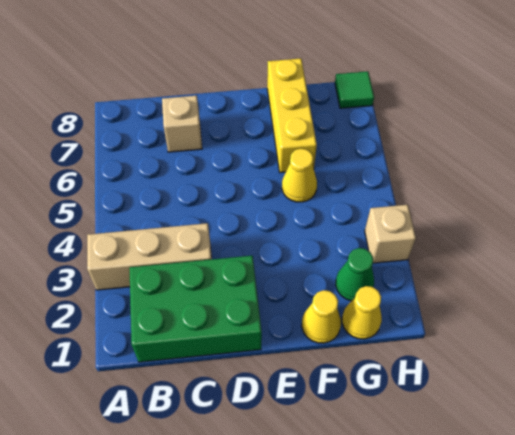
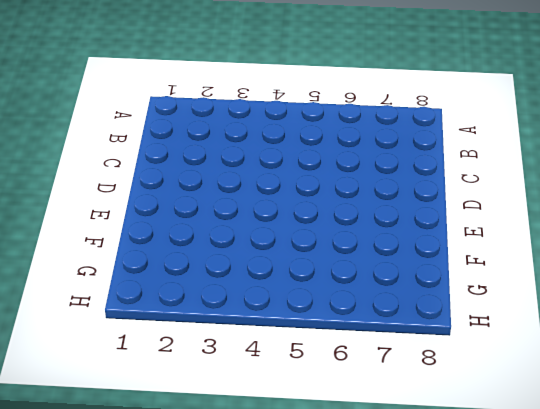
none -> tan brick A3:C3 level 1
none -> green brick B1:D2 level 1

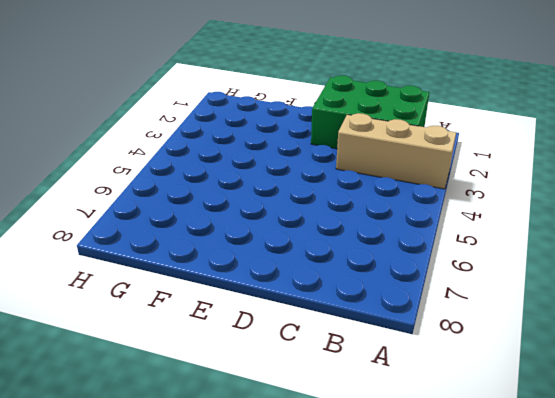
none -> tan brick C7 level 1
none -> yellow cone F1 level 1

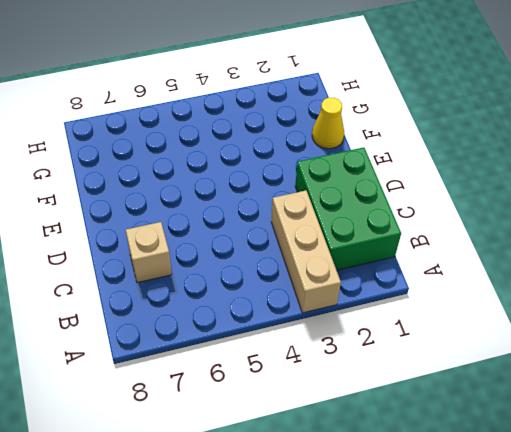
none -> yellow cone F5 level 1
none -> yellow brick F6:F8 level 1

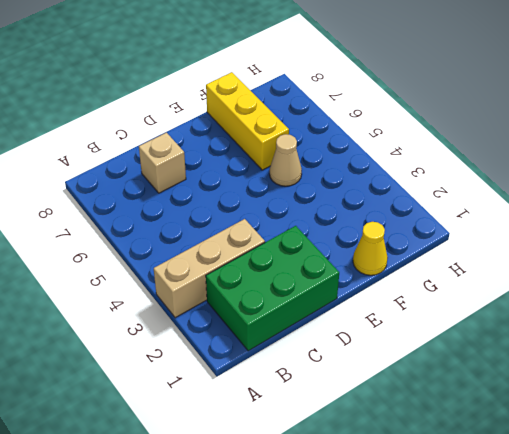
tan cone F5 level 1 -> yellow cone F5 level 1
none -> yellow cone G1 level 1
none -> green cone G2 level 1

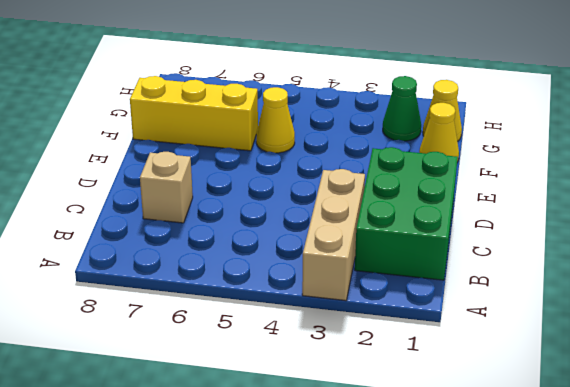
none -> tan brick H3 level 1
none -> green tile H8 level 1

